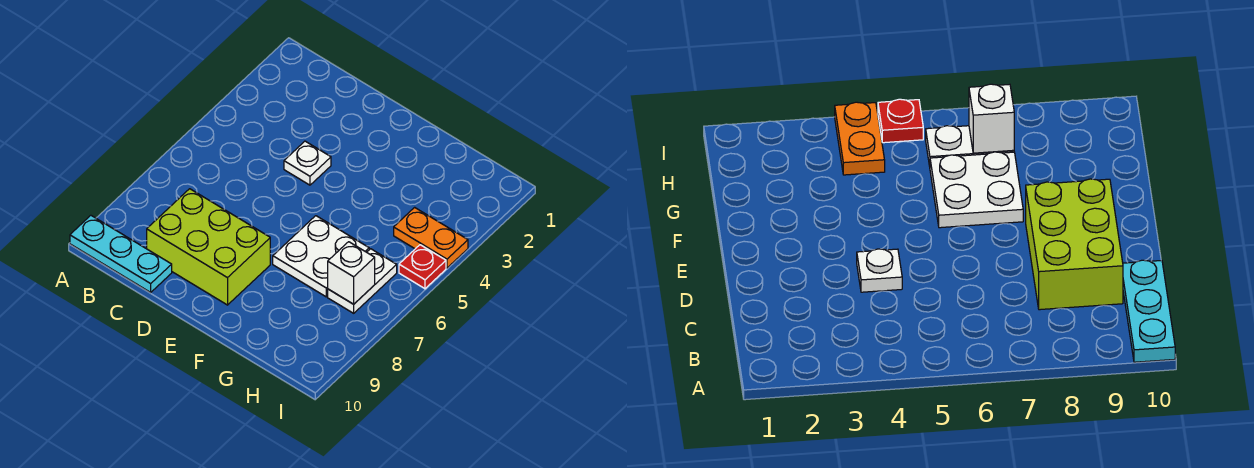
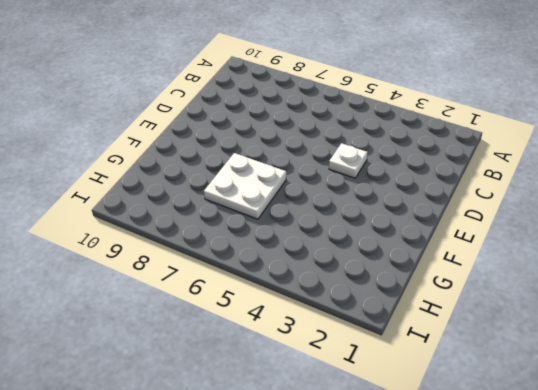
none -> cyan plate A10:C10 level 1
none -> lime brick C8:E9 level 1

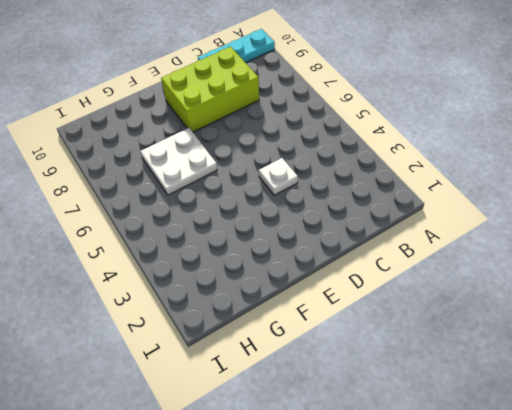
none -> orange plate H4:I4 level 1
none -> white plate H6:H7 level 1

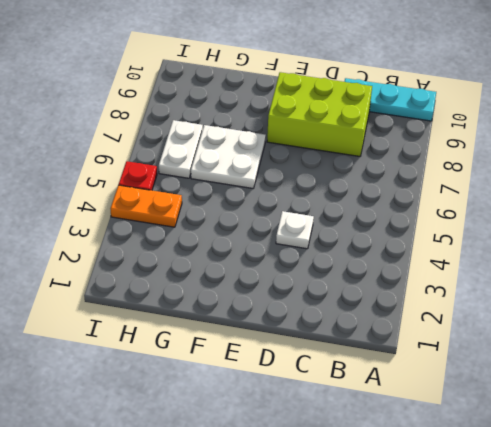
none -> white brick H7 level 2

